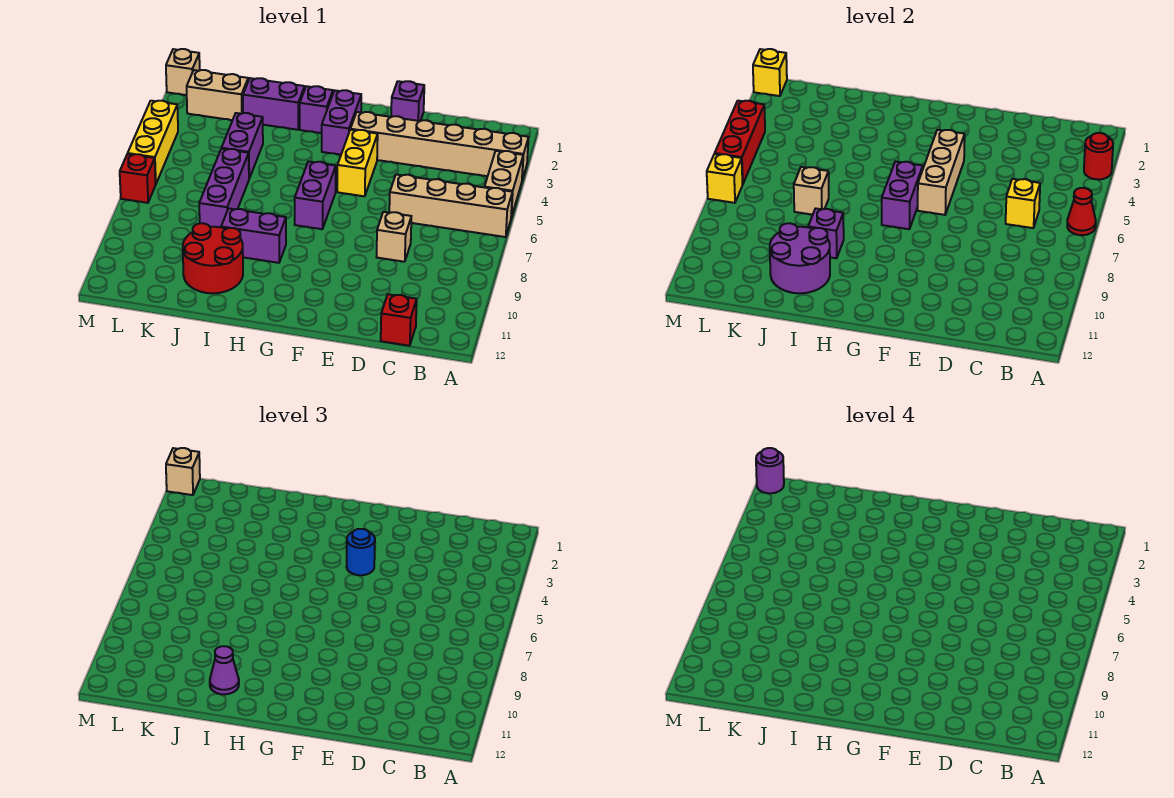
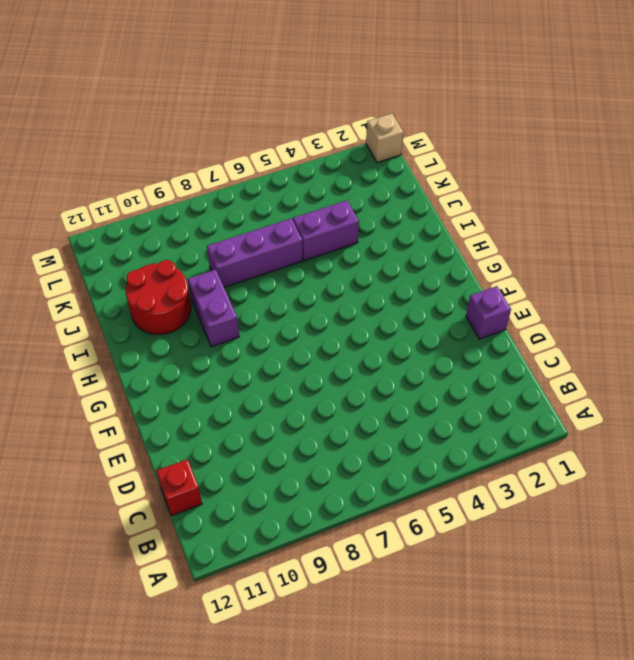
none -> tan brick A3:F3 level 1
none -> tan brick A4:A5 level 1
none -> tan brick A6:D6 level 1
none -> tan brick D8 level 1

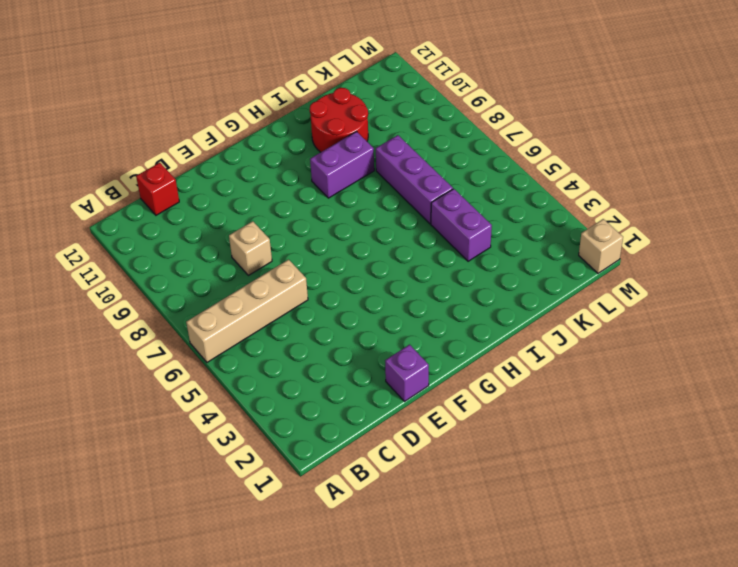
none -> tan brick A3:F3 level 1
none -> tan brick A4:A5 level 1
none -> yellow brick F4:F5 level 1
none -> purple brick G2:G3 level 1

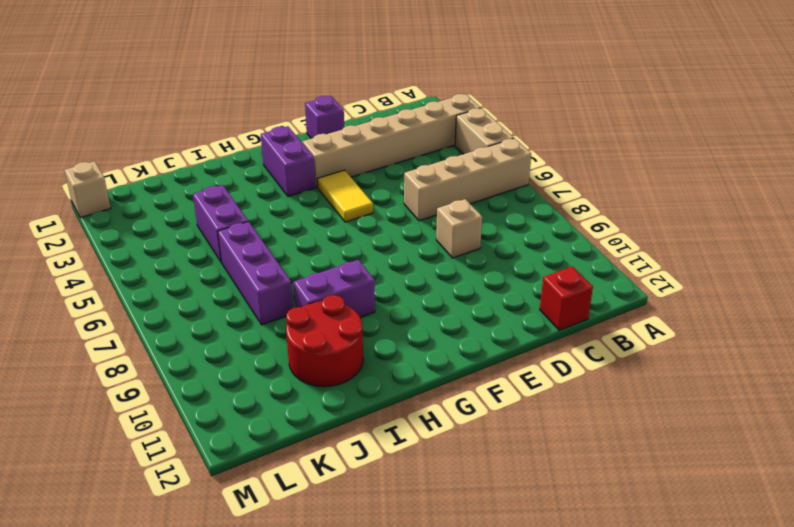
yellow tile F4:F5 level 1 -> yellow brick F4:F5 level 1
none -> purple brick G6:G7 level 1
none -> purple brick H2 level 1
none -> purple brick I2:J2 level 1
none -> tan brick K2:L2 level 1

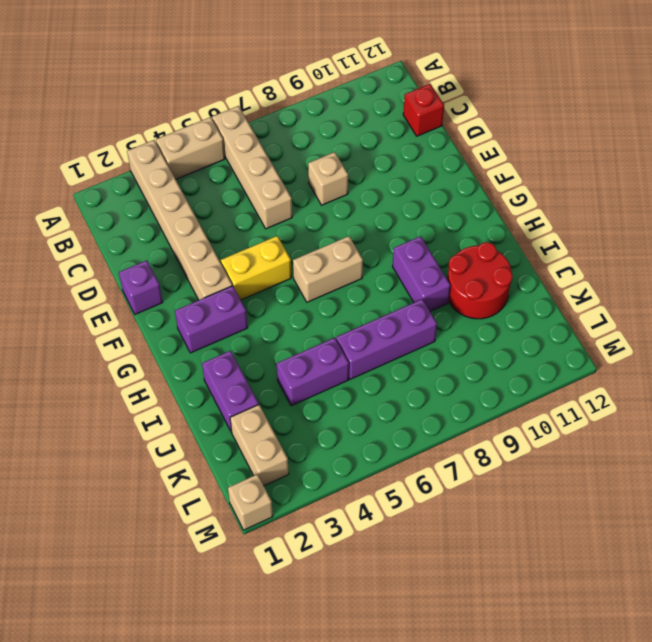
tan brick G6:G7 level 1 -> purple brick G6:G7 level 1
none -> purple brick H2 level 1
none -> yellow brick M4:M6 level 1
none -> red brick M7 level 1
none -> red round brick A3 level 2

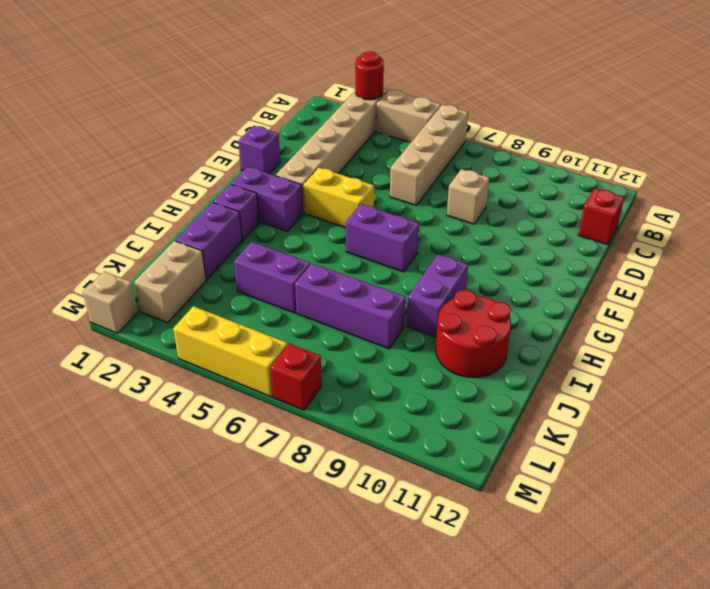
none -> red cone A6 level 2
none -> yellow brick C6 level 2
none -> tan brick F4:F6 level 2
none -> purple brick G6:G7 level 2

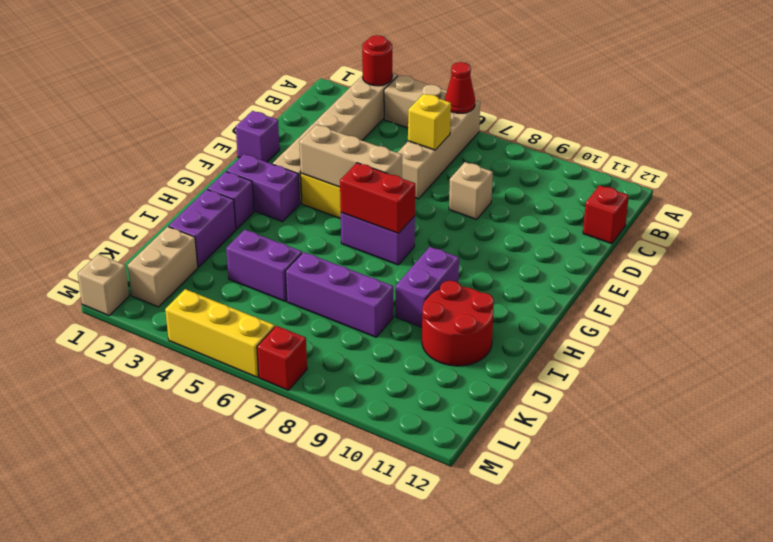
red brick G6:G7 level 2 -> purple brick G6:G7 level 2
none -> purple brick I9 level 2
none -> purple round brick I10:J11 level 2
none -> tan brick J7 level 2
none -> yellow brick M1 level 2

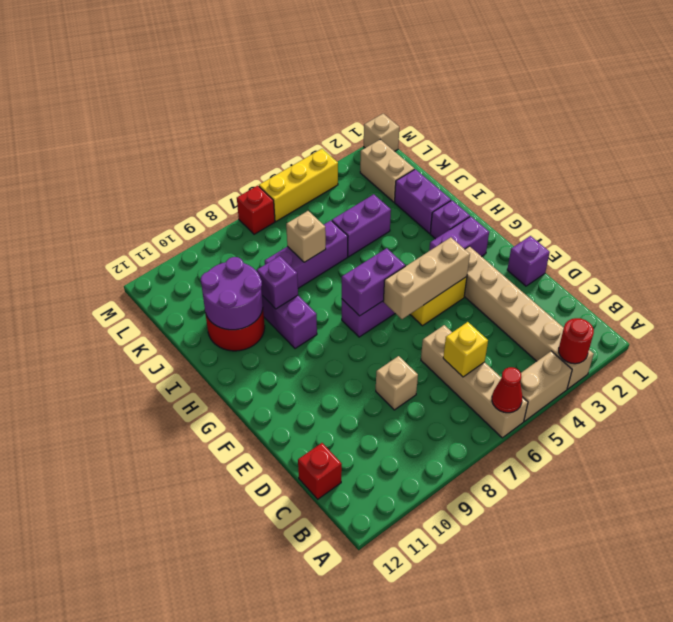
none -> yellow brick M1 level 2
none -> red brick M4:M6 level 2
none -> yellow brick M7 level 2
none -> blue round brick F4 level 3

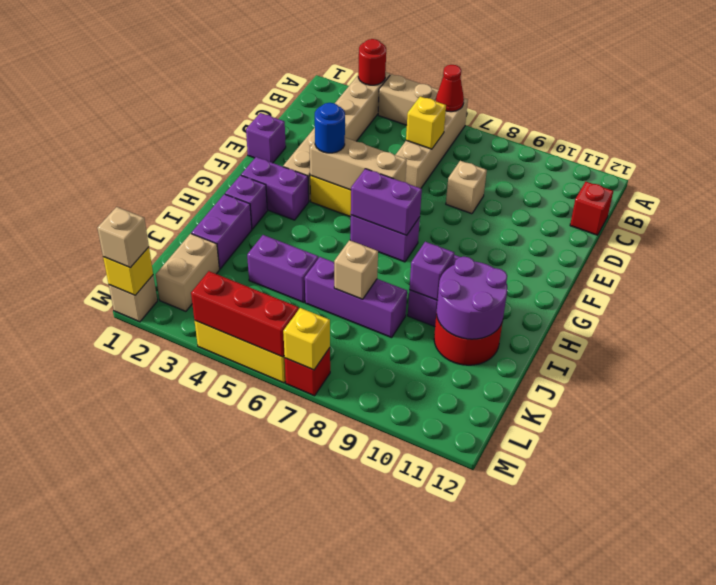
none -> purple cone I11 level 3
none -> purple round brick M1 level 4

